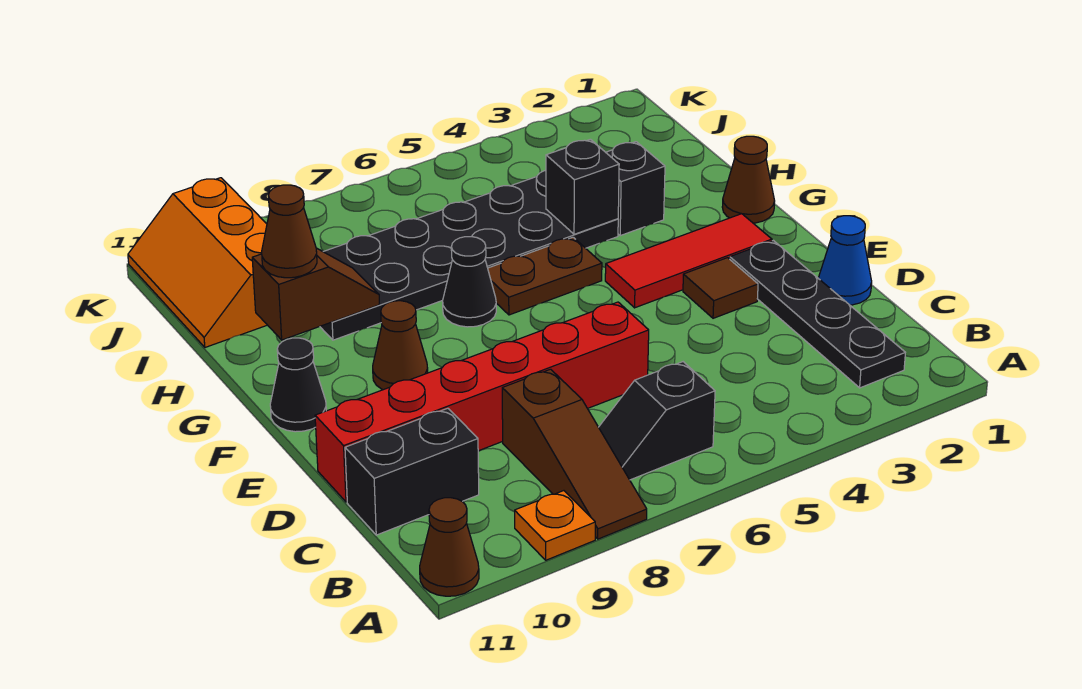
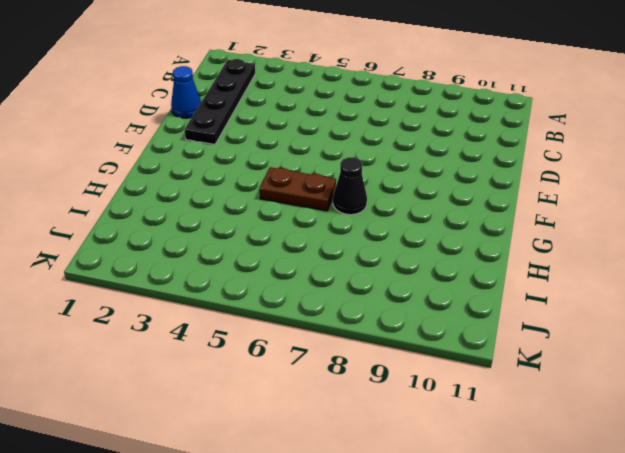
none -> brown slope A8:C8 level 1 top C
none -> orange plate A9 level 1
none -> brown cone A11 level 1

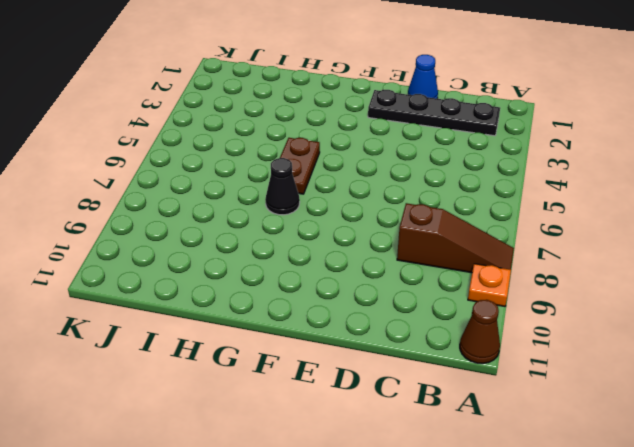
none -> black slope B6:B7 level 1 top 6
none -> black brick C10:C11 level 1
none -> red brick D6:D11 level 1

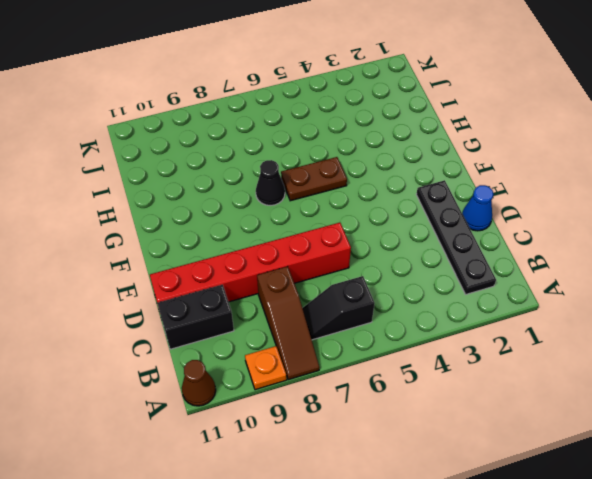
none -> brown tile E3 level 1
none -> red tile F2:F4 level 1
none -> brown cone F9 level 1

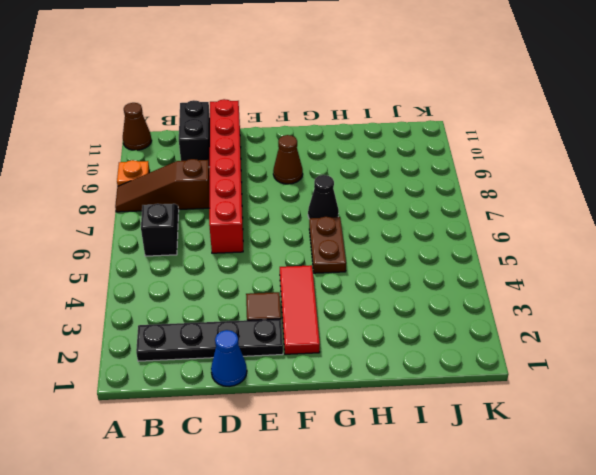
none -> black cone F11 level 1
none -> brown cone G1 level 1
none -> black brick H3 level 1

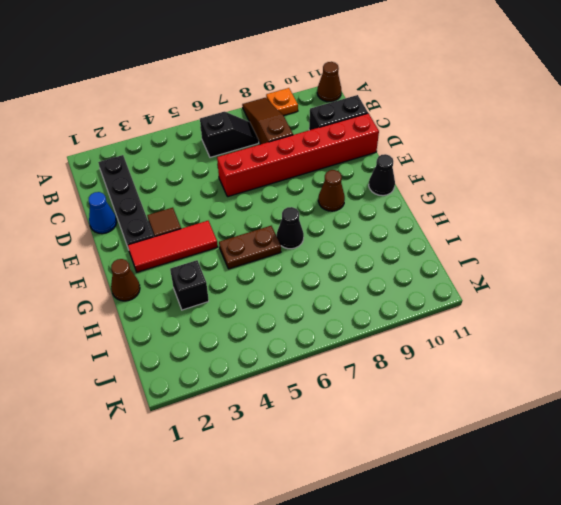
none -> black plate H4:I9 level 1
none -> orange slope I10:K11 level 1 top 10
none -> black brick H4 level 2

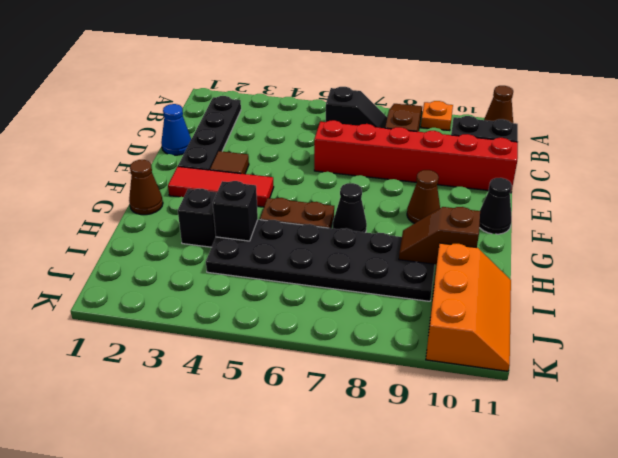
none -> brown cone H10 level 3

